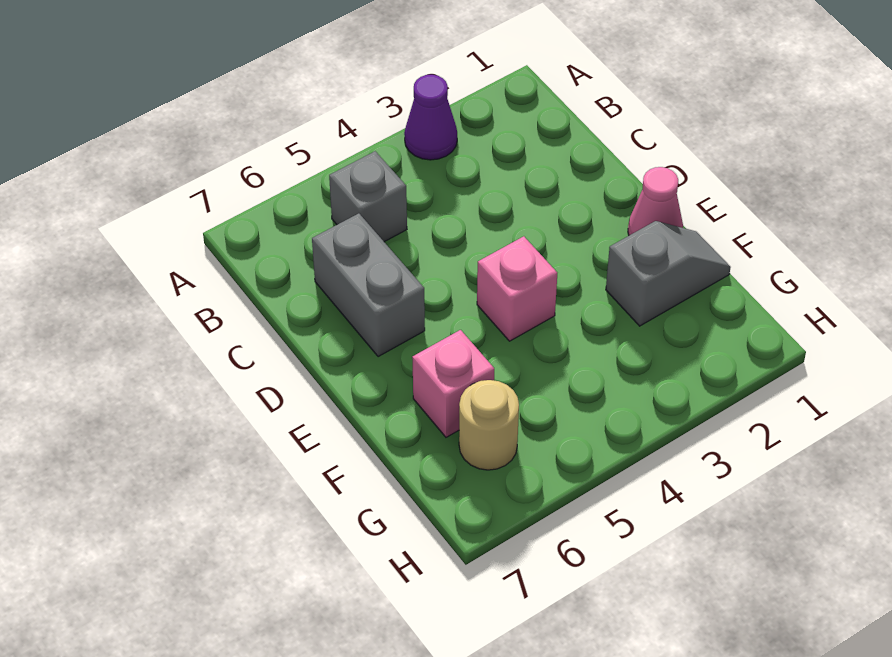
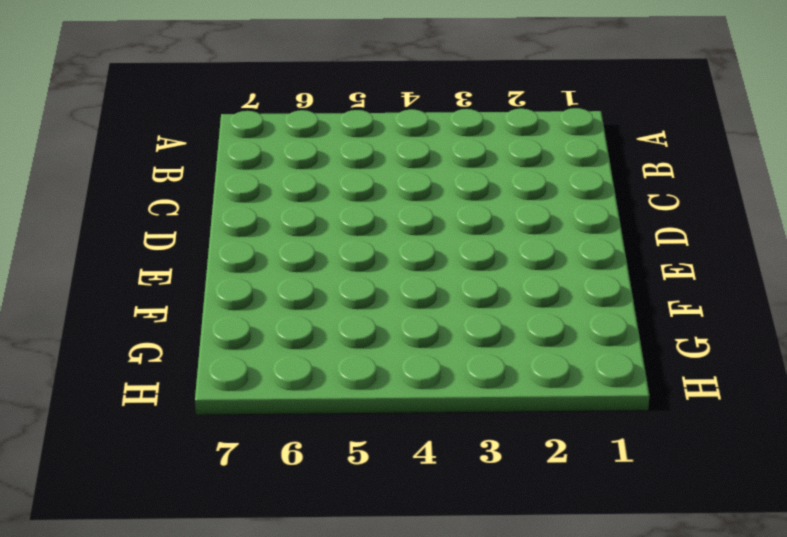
none -> purple cone A3 level 1
none -> grey brick B5 level 1

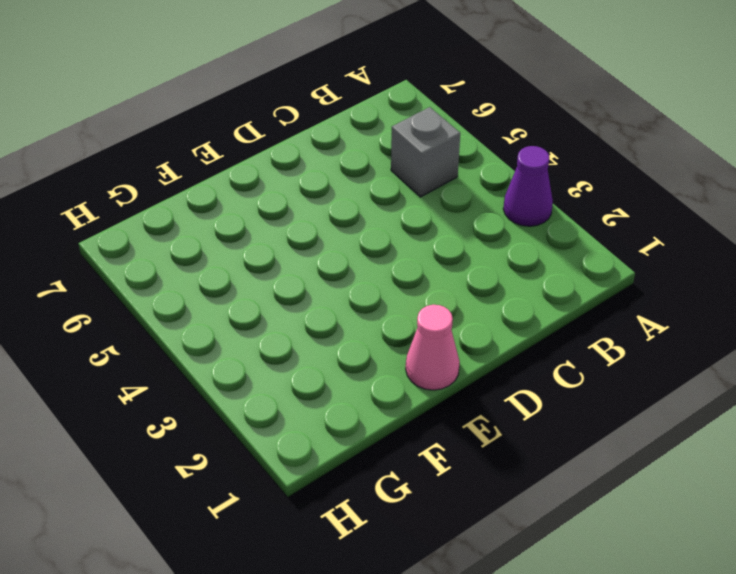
none -> grey brick C6:D6 level 1
none -> pink brick E4 level 1

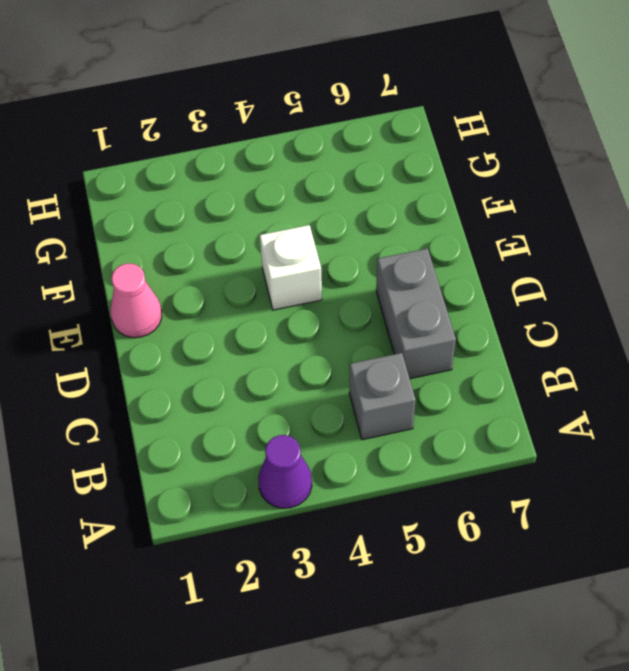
white brick E4 level 1 -> pink brick E4 level 1
none -> grey slope F1:F2 level 1 top 2
none -> pink brick F6 level 1

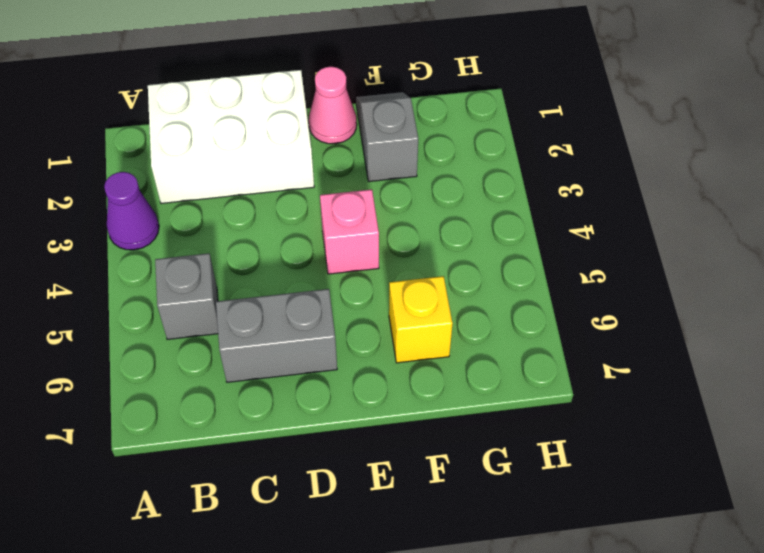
white brick B1:D2 level 1 -> none
yellow brick F6 level 1 -> pink brick F6 level 1
none -> tan round brick G6 level 1

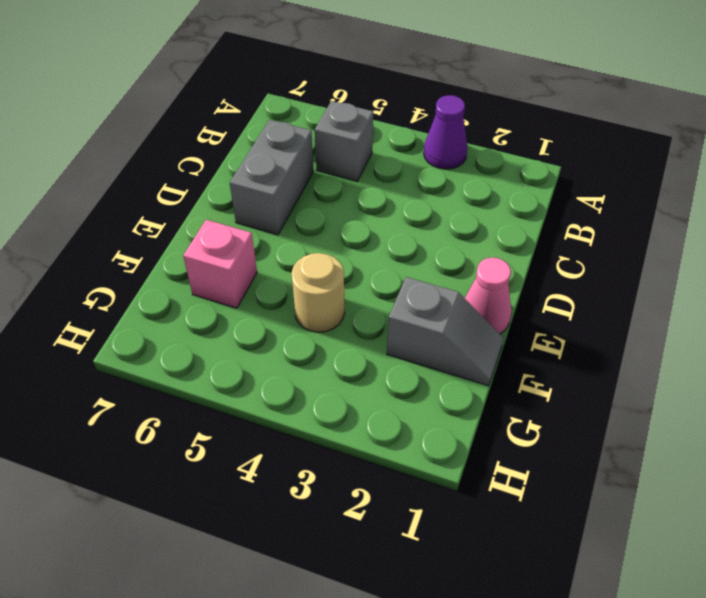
tan round brick F4 level 1 -> tan round brick G6 level 1
none -> pink brick E4 level 1

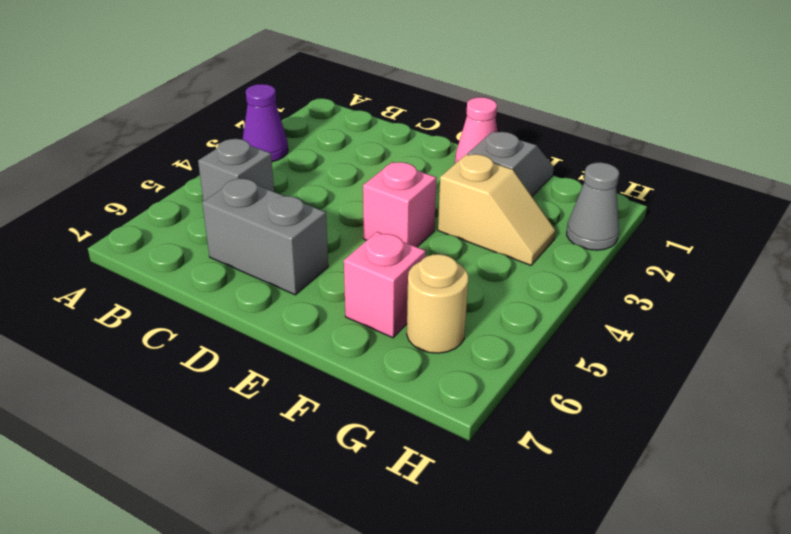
tan slope F3:G3 level 1 top F -> none
grey cone H2 level 1 -> none

